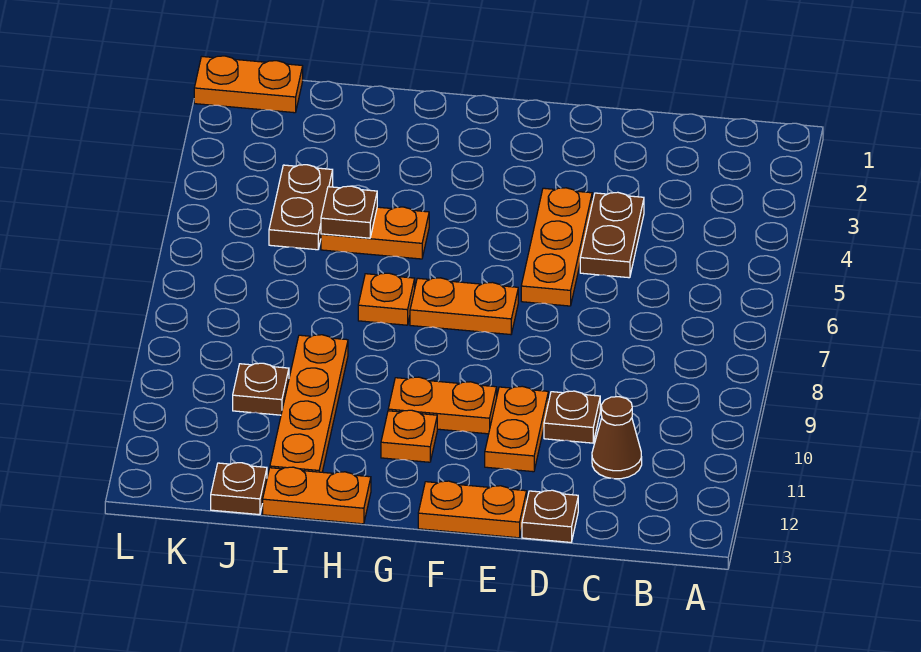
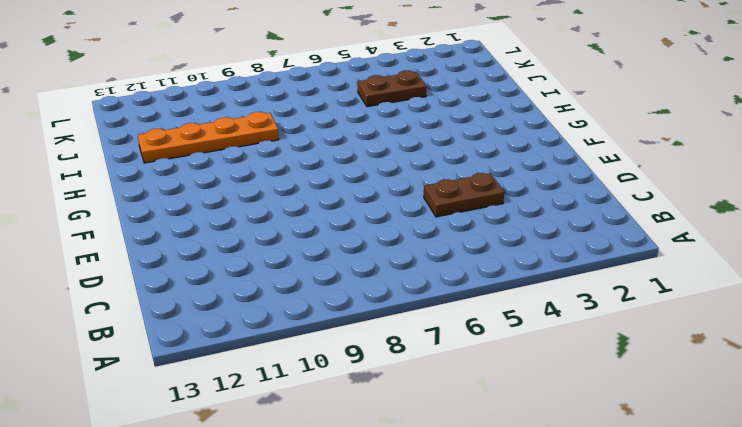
none -> brown cone C11 level 1
none -> brown plate D10 level 1
none -> brown plate D13 level 1

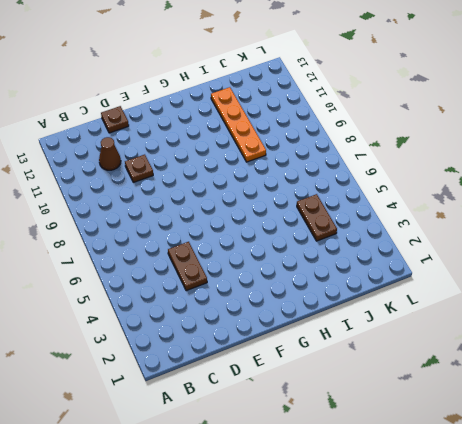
none -> orange plate E4:E6 level 1
none -> orange plate E10:E11 level 1
none -> orange plate E13:F13 level 1

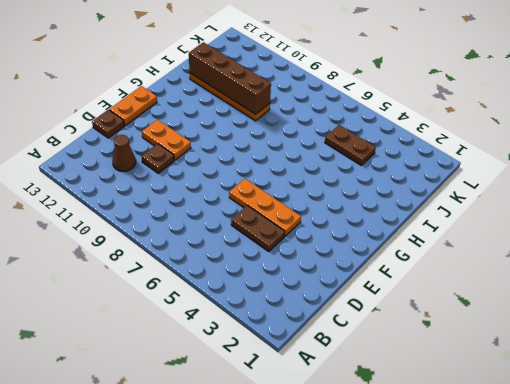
brown brick I9:I12 level 2 -> none
none -> orange plate F7:G7 level 1
none -> orange plate F10:G10 level 1
none -> orange plate G11 level 1

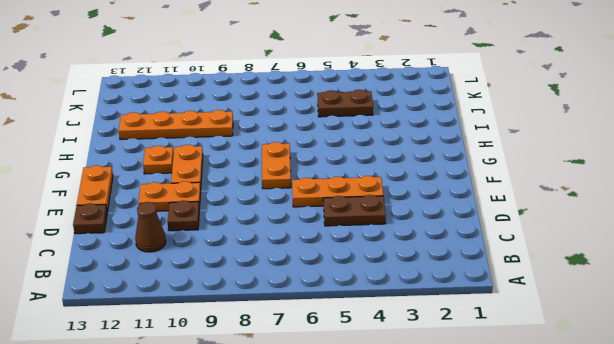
none -> orange plate H5:I5 level 1
none -> orange plate H7 level 1
none -> orange plate H13:I13 level 1

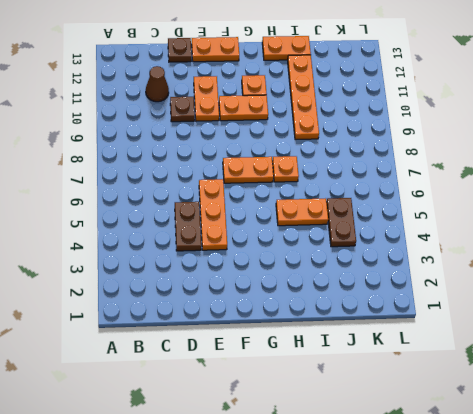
none -> brown plate J10 level 1
none -> brown plate J13 level 1
none -> orange plate K1:L1 level 1

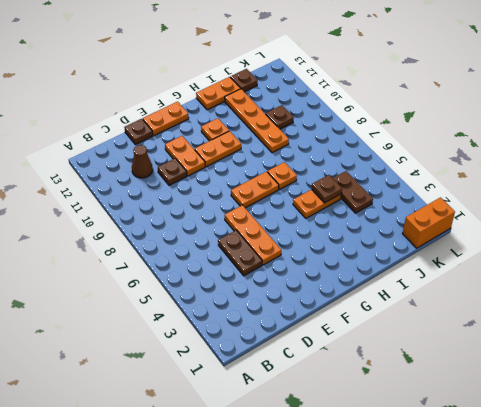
orange brick K1:L1 level 1 -> orange plate K1:L1 level 1

